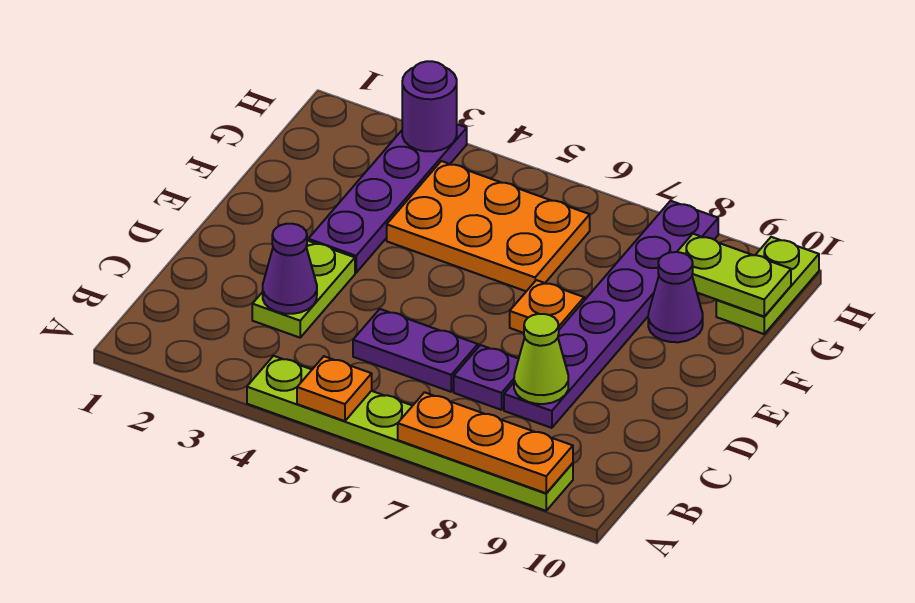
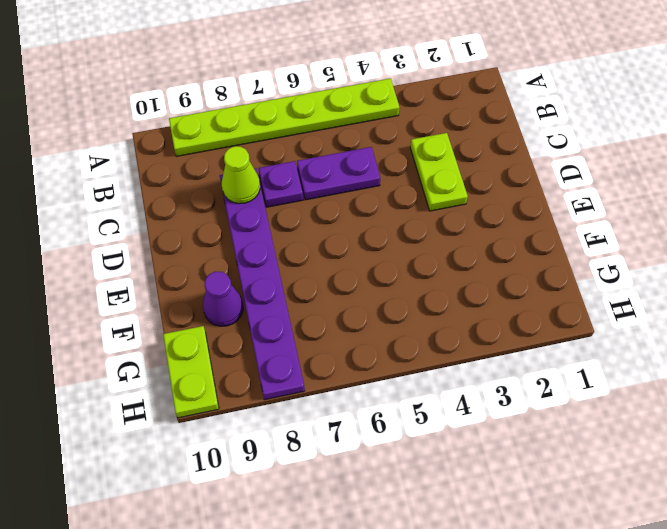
none -> purple plate E3:H3 level 1
none -> orange plate E7 level 1
none -> orange plate F4:G6 level 1

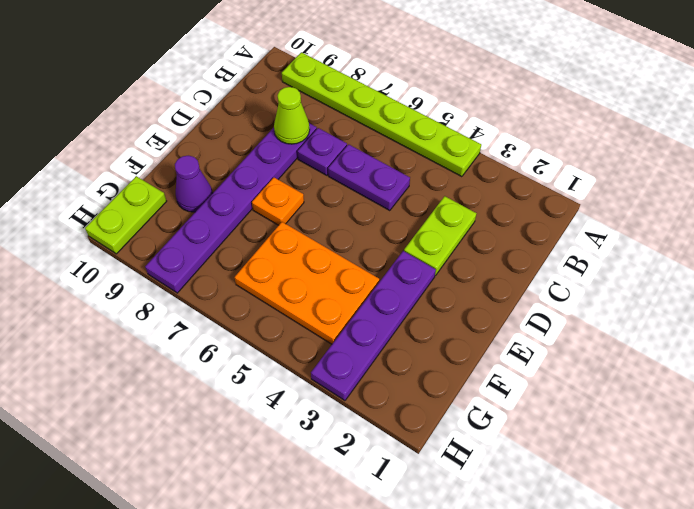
none -> orange plate A5 level 2
none -> orange plate A7:A9 level 2
none -> purple cone C3 level 2

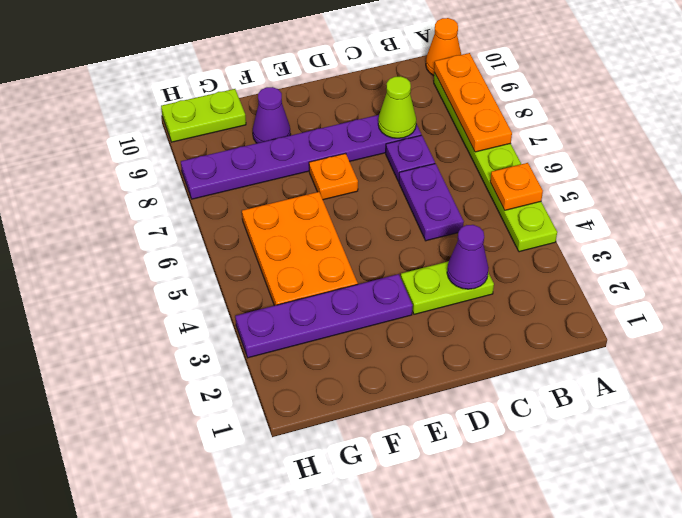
orange cone A10 level 1 -> none
none -> lime plate G9:G10 level 2
none -> purple round brick H3 level 2

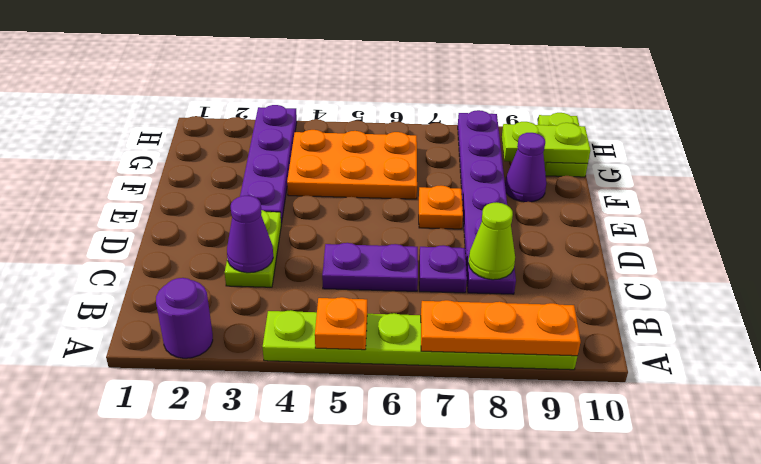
purple round brick A2 level 1 -> purple round brick H3 level 2

